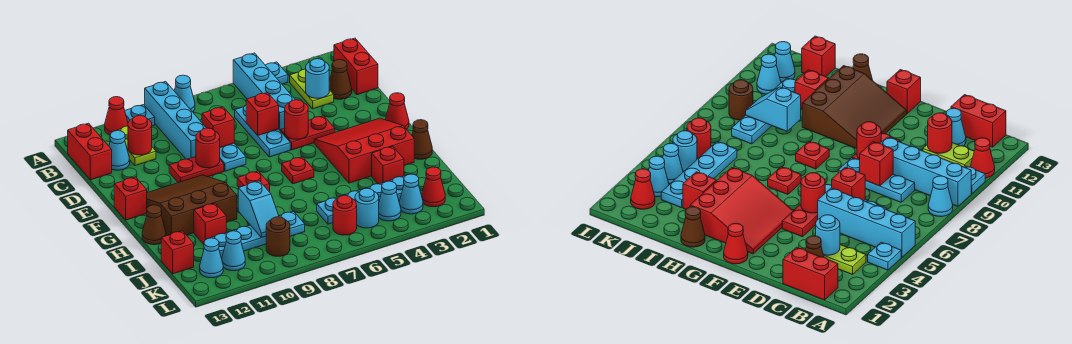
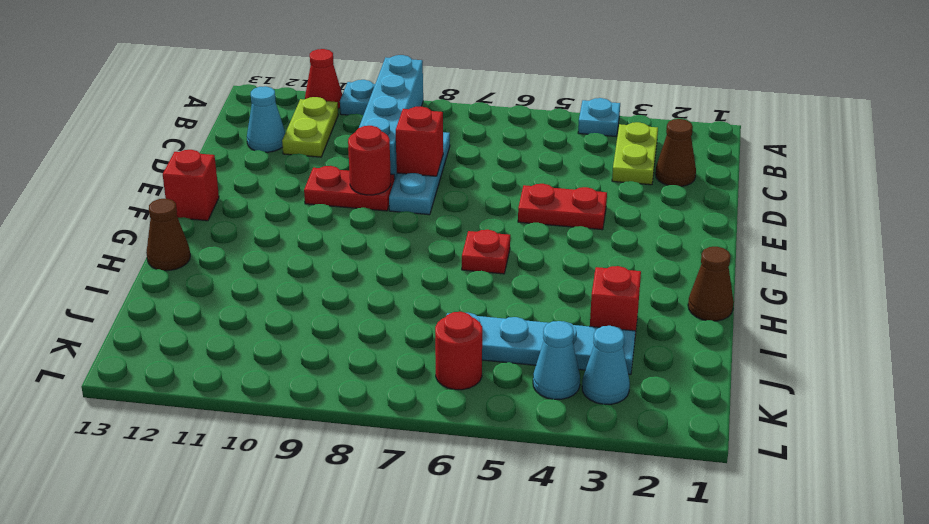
none -> cyan brick A5:D5 level 1
none -> cyan cone A8 level 1
none -> red brick B1:C1 level 1
none -> red brick B13:C13 level 1

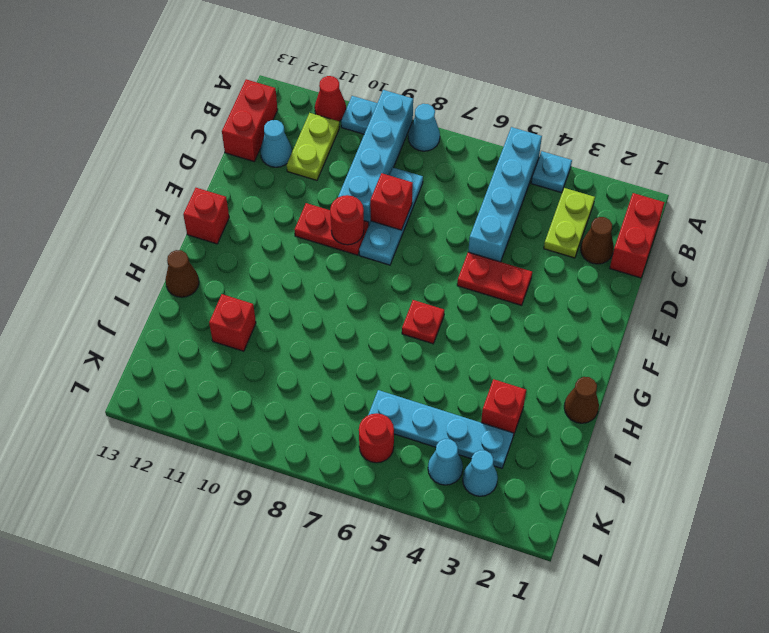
none -> cyan plate C6:E6 level 1
none -> red cone F1 level 1
none -> red slope F2:H4 level 1 top H
none -> brown slope F10:H12 level 1 top H

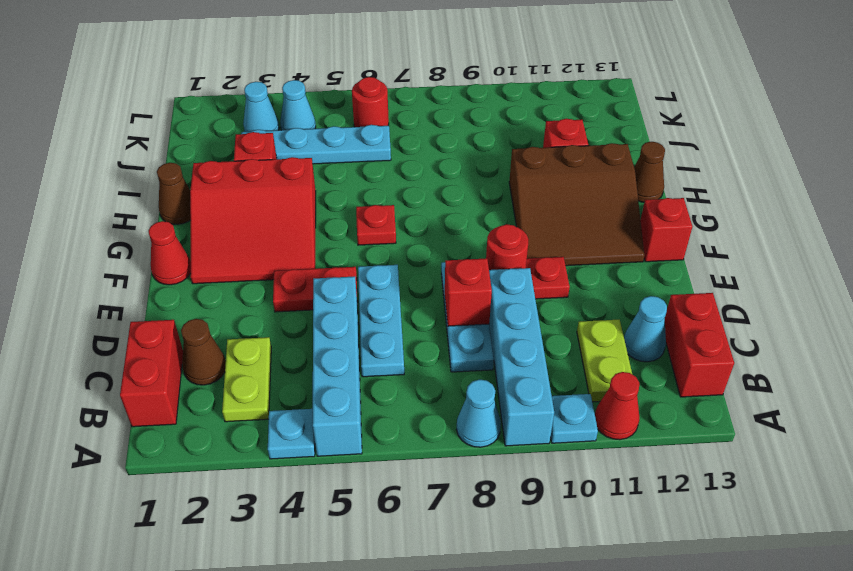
none -> red plate G8 level 1
none -> cyan plate J8:J11 level 1
none -> red brick J13 level 1
none -> red cone K2 level 1

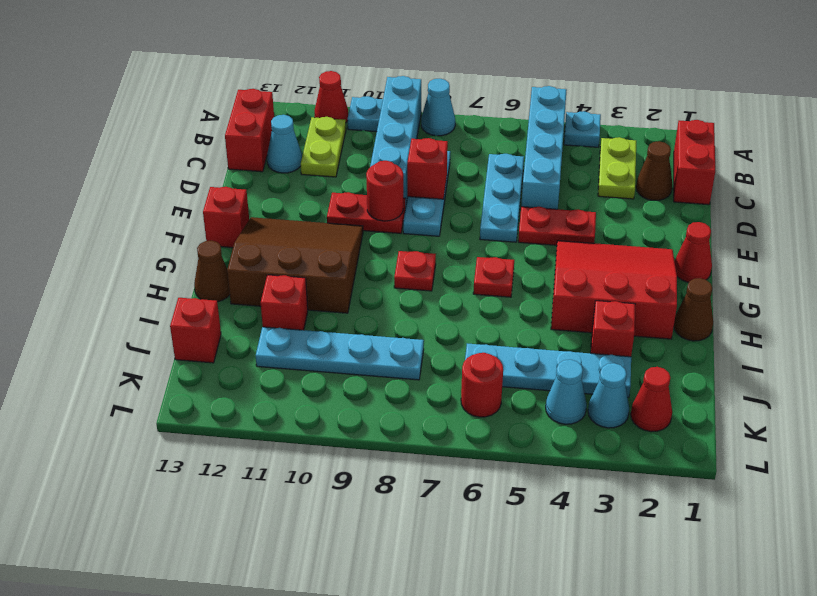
none -> cyan round brick K5 level 1
none -> brown round brick K9 level 1
none -> cyan cone K11 level 1
none -> cyan cone K12 level 1

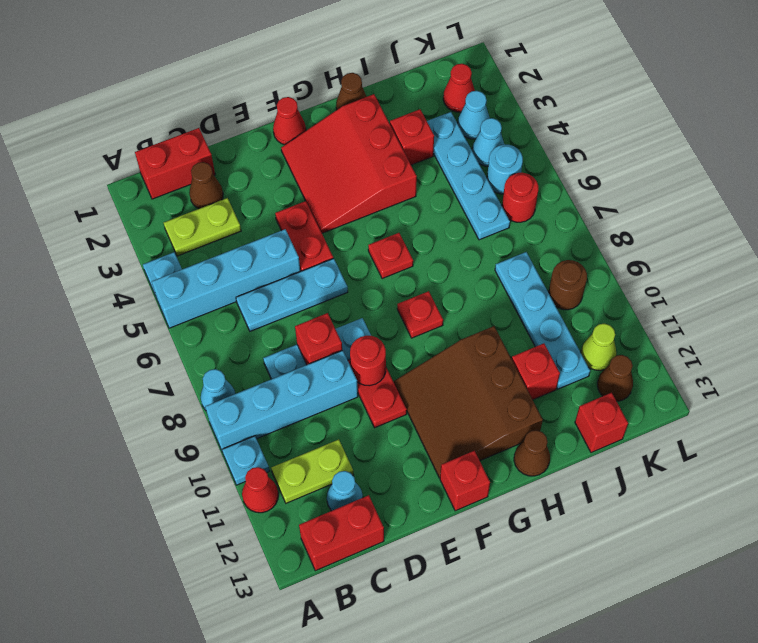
lime cone K11 level 1 -> cyan cone K11 level 1
brown cone K12 level 1 -> cyan cone K12 level 1
none -> cyan round brick C3 level 2
none -> red round brick C11 level 2
none -> red brick D6 level 2
none -> red round brick E5 level 2

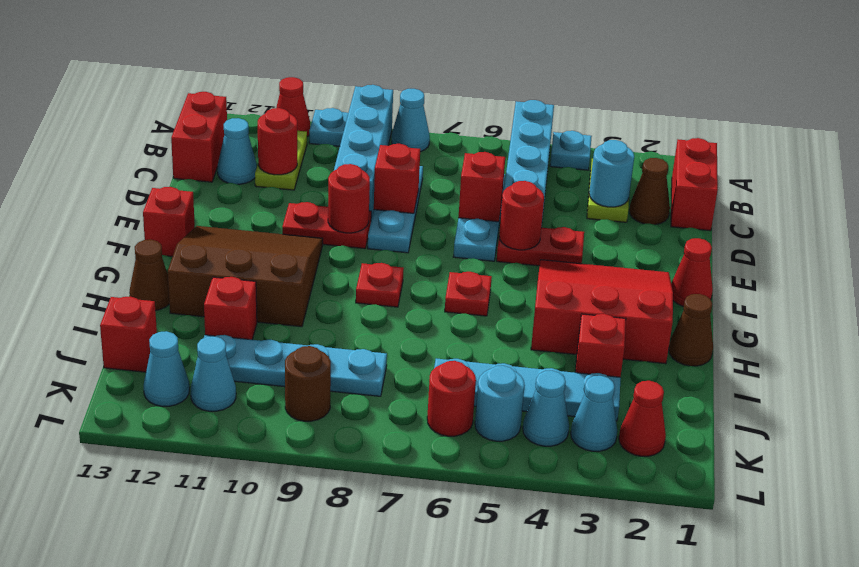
none -> cyan slope I9:J9 level 2 top I

